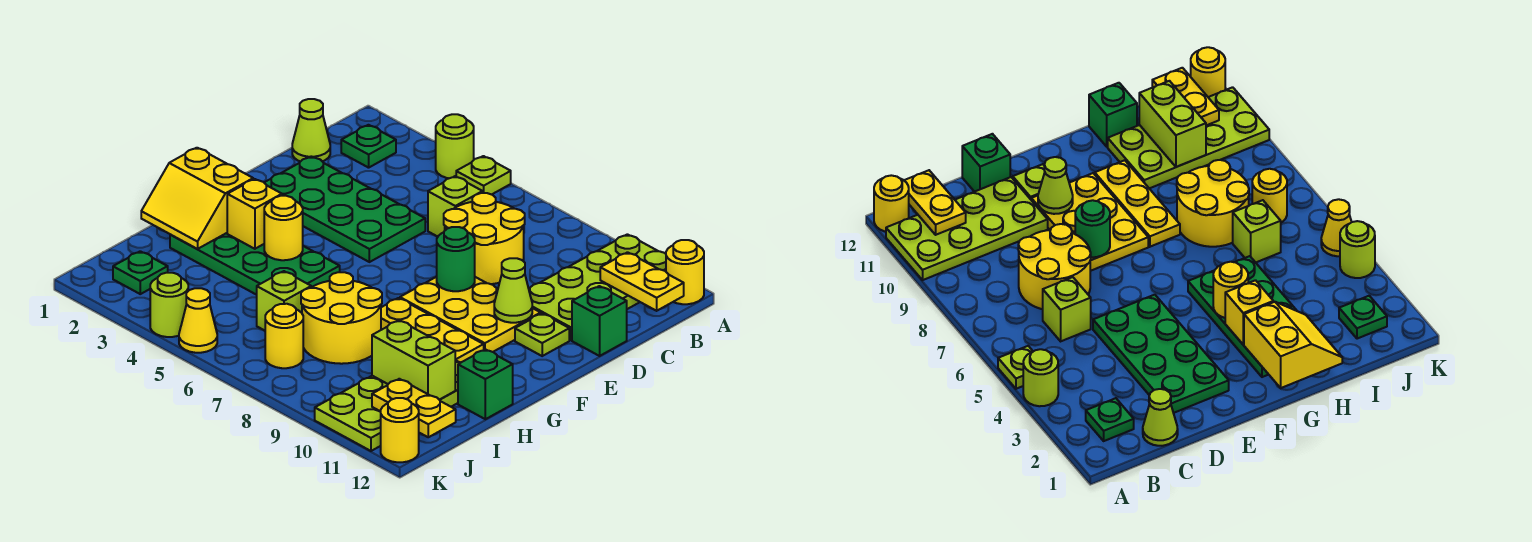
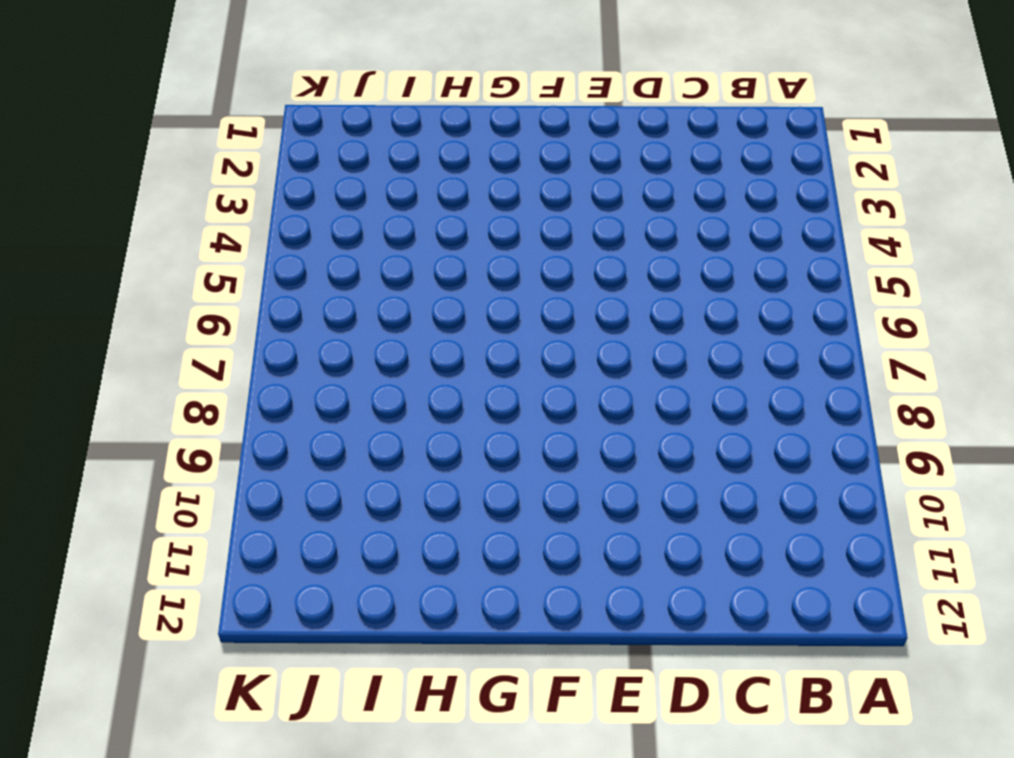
none -> lime round brick A4 level 1
none -> lime plate A5 level 1
none -> lime plate A10:D11 level 1
none -> yellow round brick A12 level 1

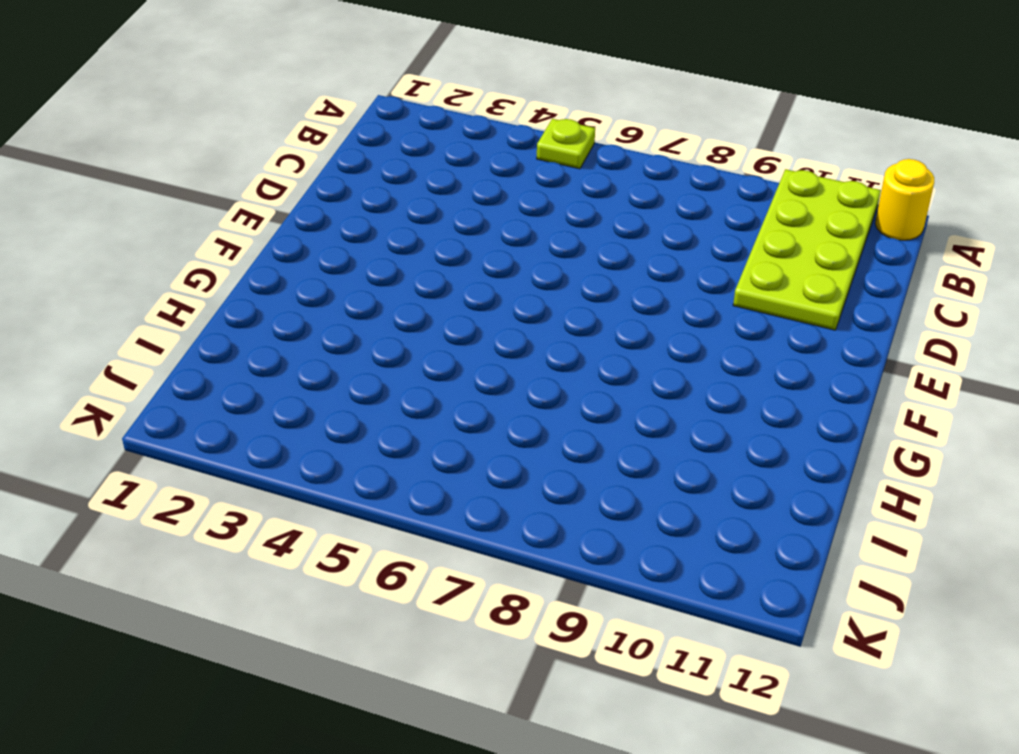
none -> lime round brick A4 level 1
none -> green plate B2 level 1
none -> lime cone C1 level 1
none -> lime brick C6 level 1

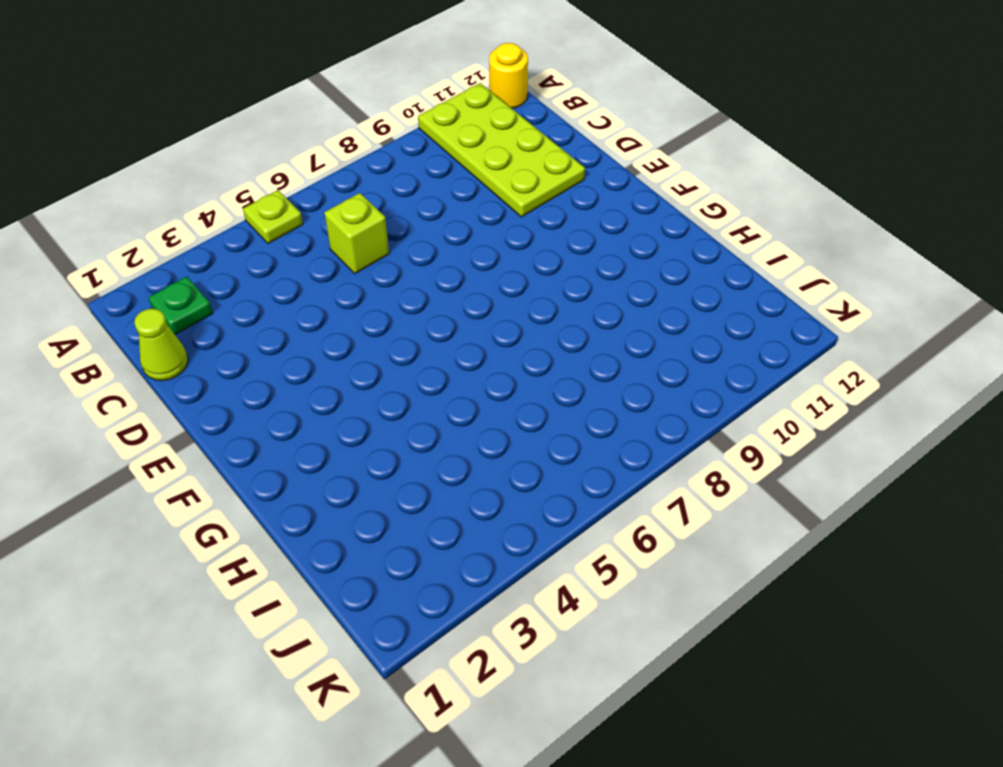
none -> lime round brick A4 level 1
none -> yellow round brick C7:D8 level 1
none -> green plate D2:E5 level 1
none -> green brick D12 level 1

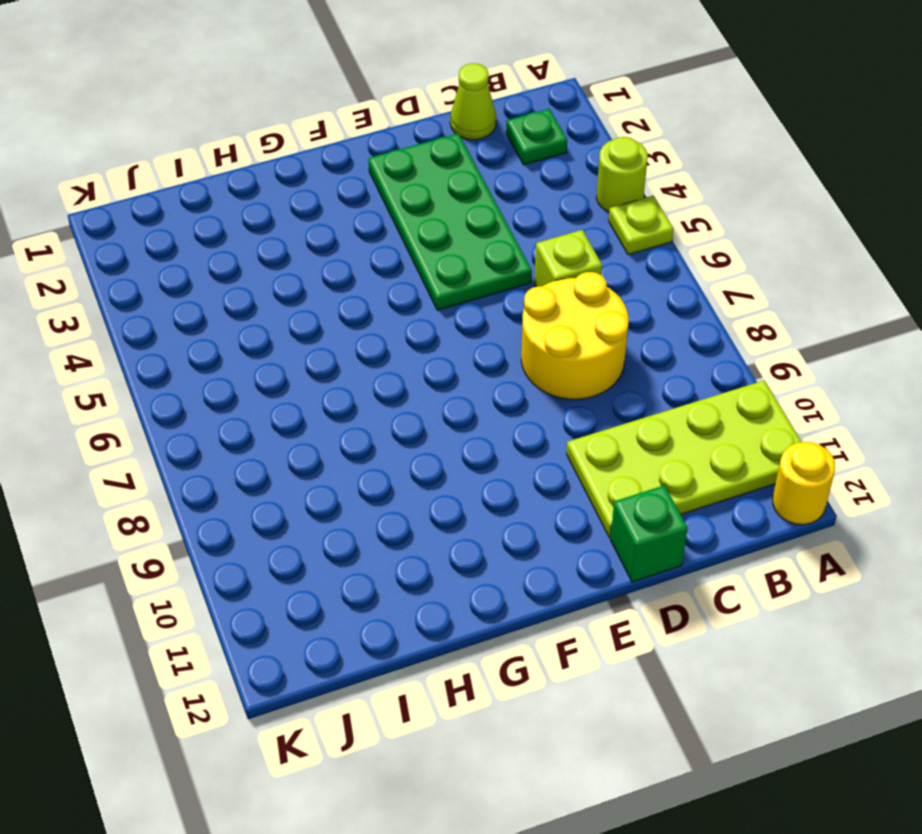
none -> yellow plate E8:F10 level 1
none -> lime plate E11 level 1
none -> green plate G2:H5 level 1
none -> yellow plate G8:G10 level 1

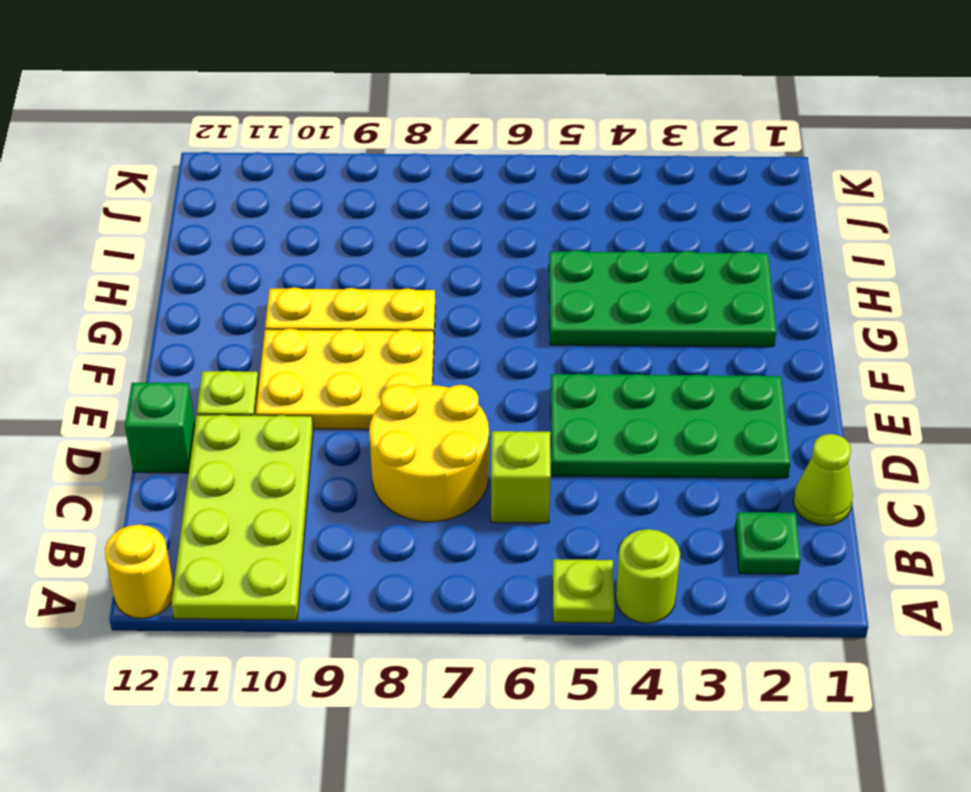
none -> yellow round brick H7:I8 level 1
none -> lime plate H10:K11 level 1
none -> green brick H12 level 1
none -> lime brick I6 level 1

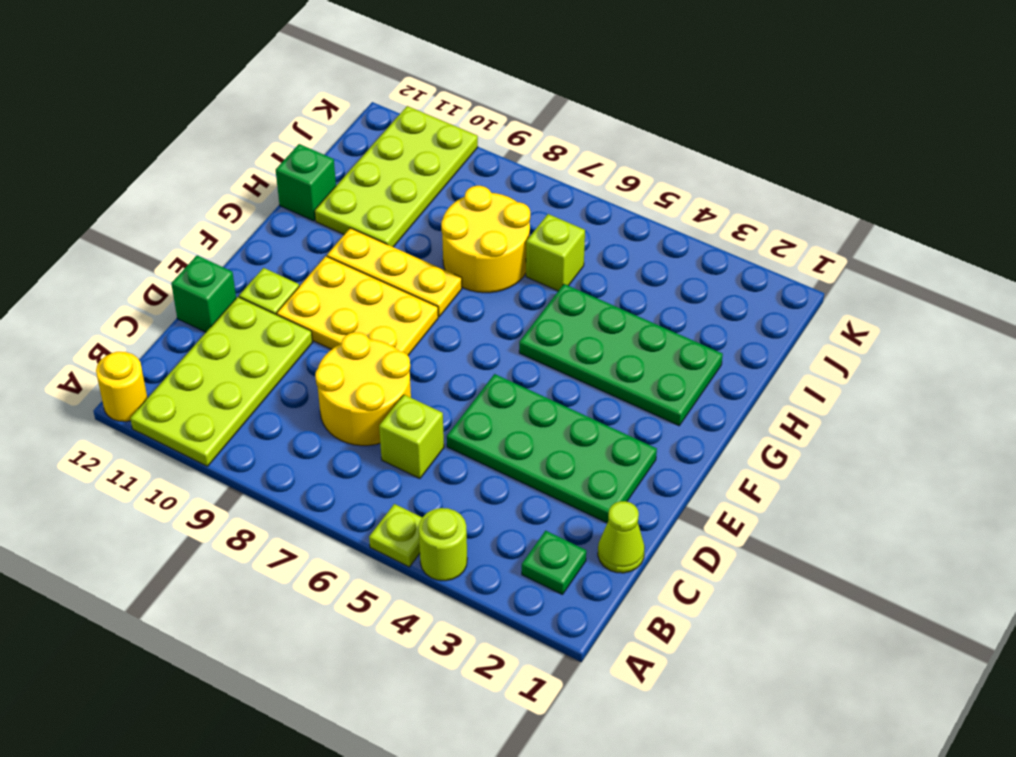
none -> green plate J2 level 1
none -> yellow round brick J7 level 1
none -> lime round brick K4 level 1
none -> yellow cone K5 level 1

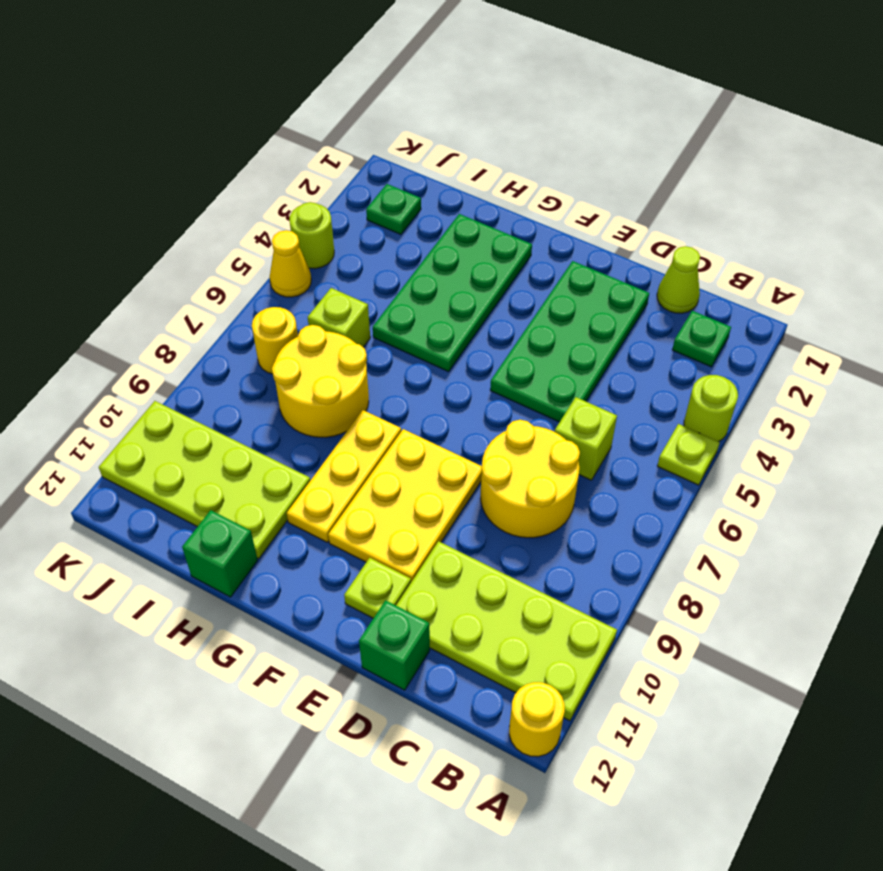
none -> yellow round brick K12 level 1
none -> yellow plate B11:B12 level 2
none -> green round brick E8 level 2
none -> lime cone E10 level 2

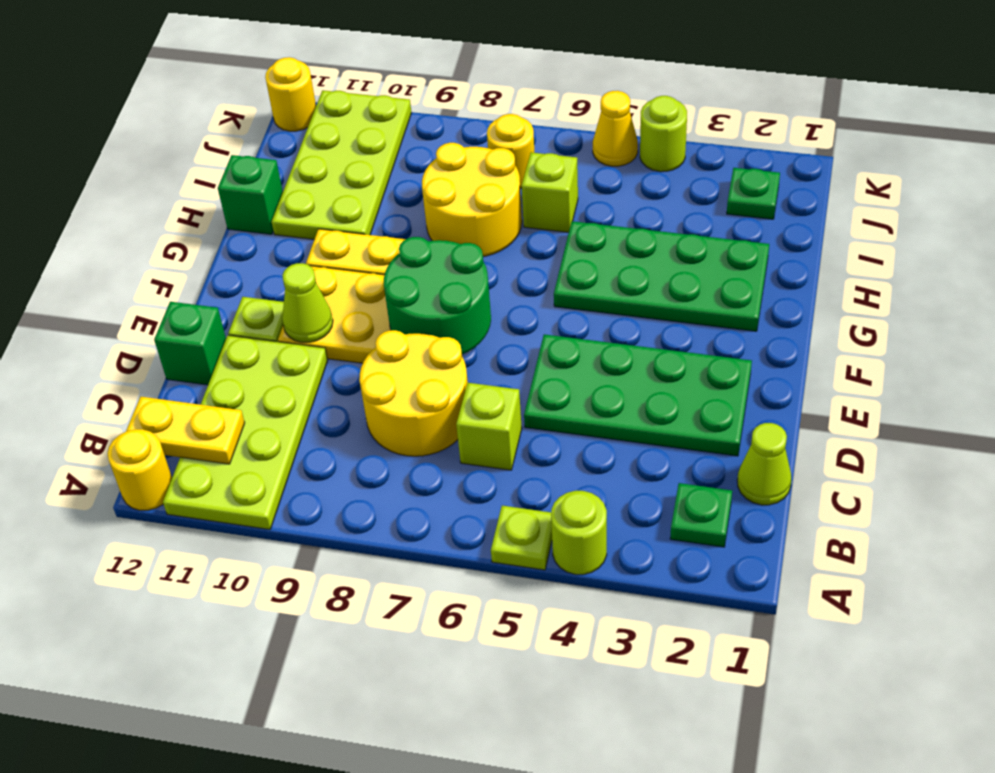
green round brick E7:F8 level 2 -> green round brick E8 level 2
none -> yellow slope G1:H2 level 2 top G
none -> yellow brick G3 level 2
none -> yellow round brick G4 level 2
none -> lime brick I10:I11 level 2

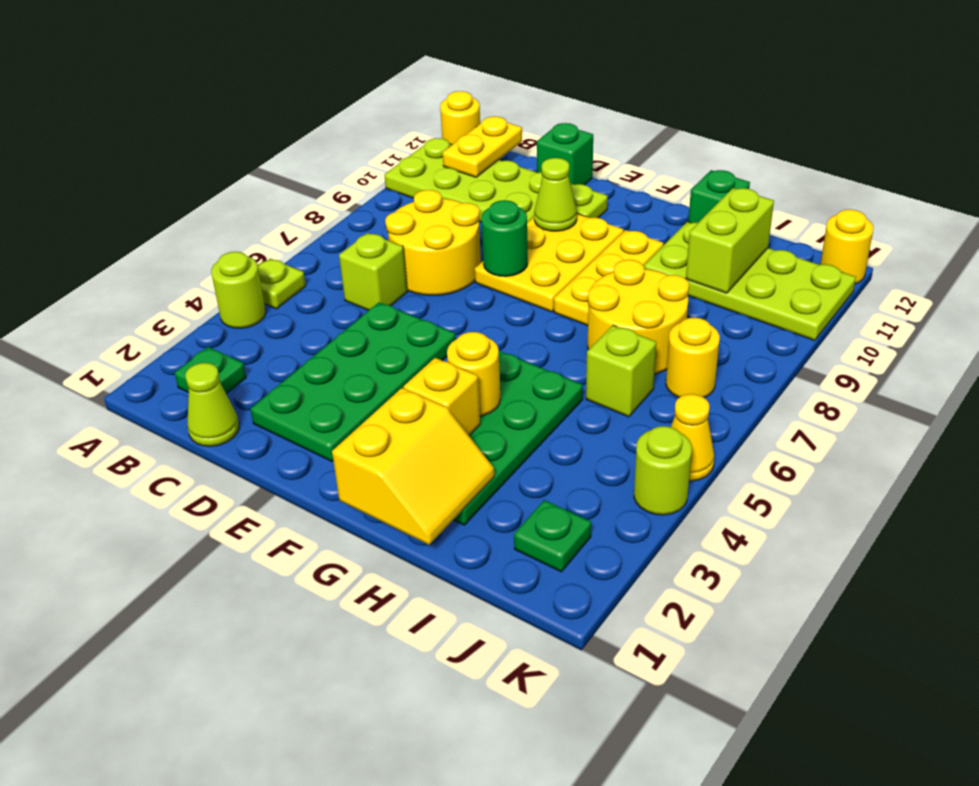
none -> yellow plate J11:J12 level 2

